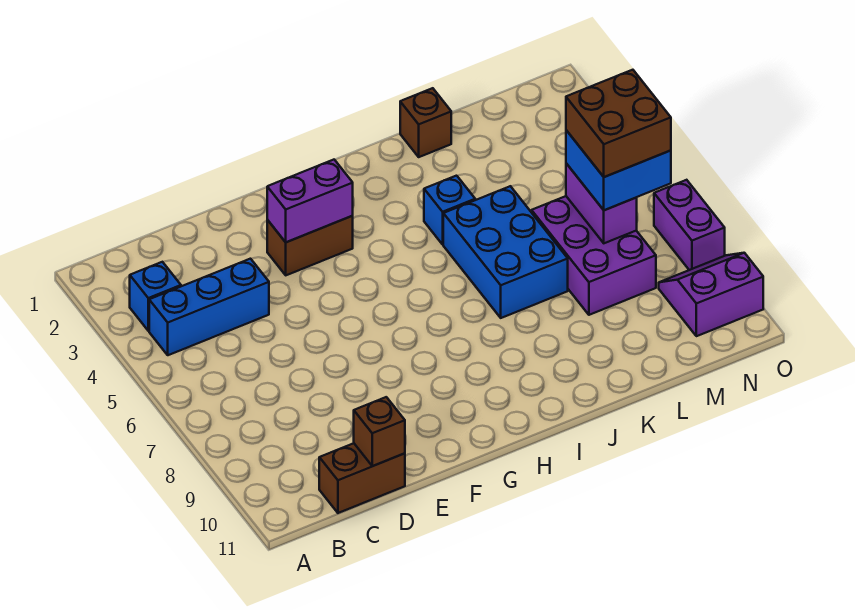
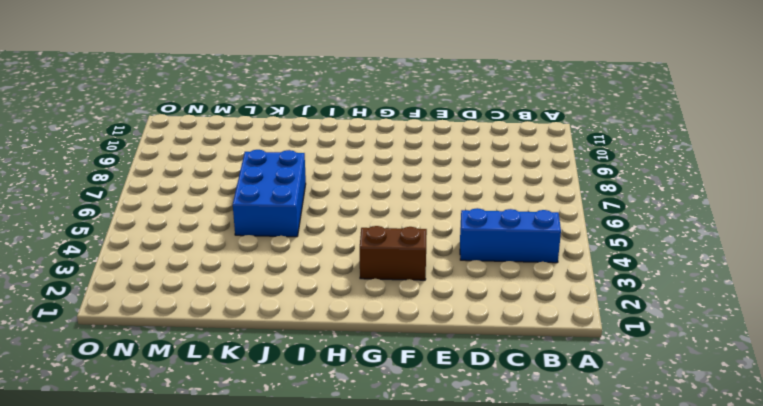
none -> blue brick B3 level 1
none -> brown brick C11:D11 level 1
none -> blue brick J4 level 1

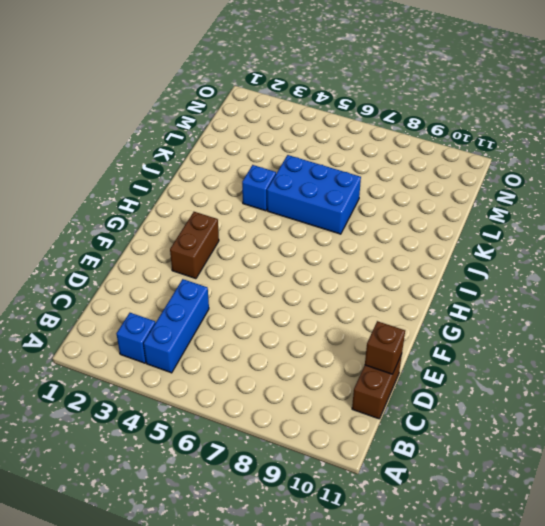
none -> brown brick K1 level 1
none -> purple brick L6:M8 level 1
none -> purple slope N9:O10 level 1 top 10

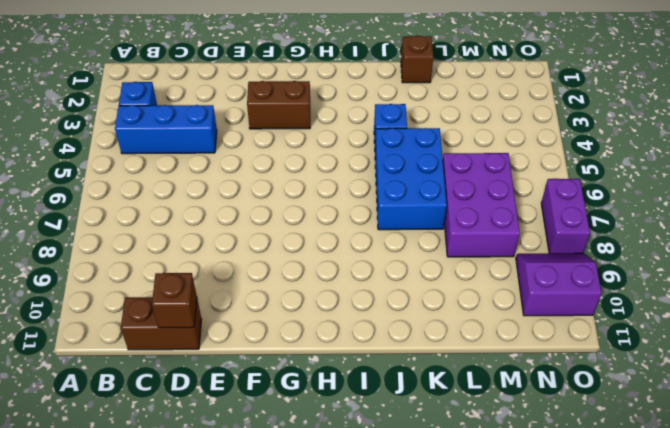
none -> purple brick F3:G3 level 2
none -> purple brick M6:M7 level 2
none -> blue brick M6:N7 level 3

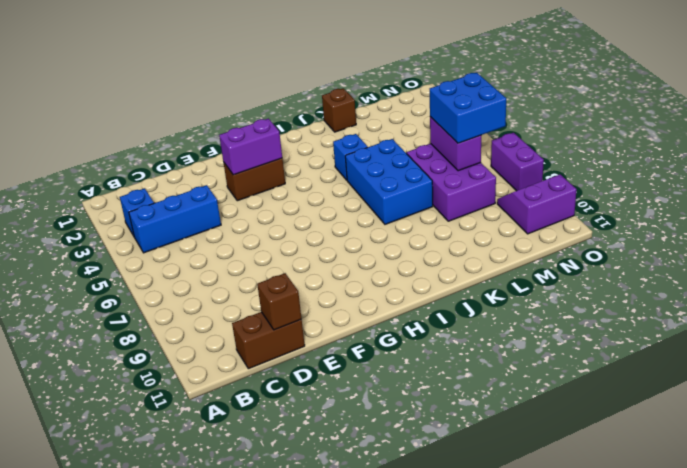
none -> brown brick M6:N7 level 4

